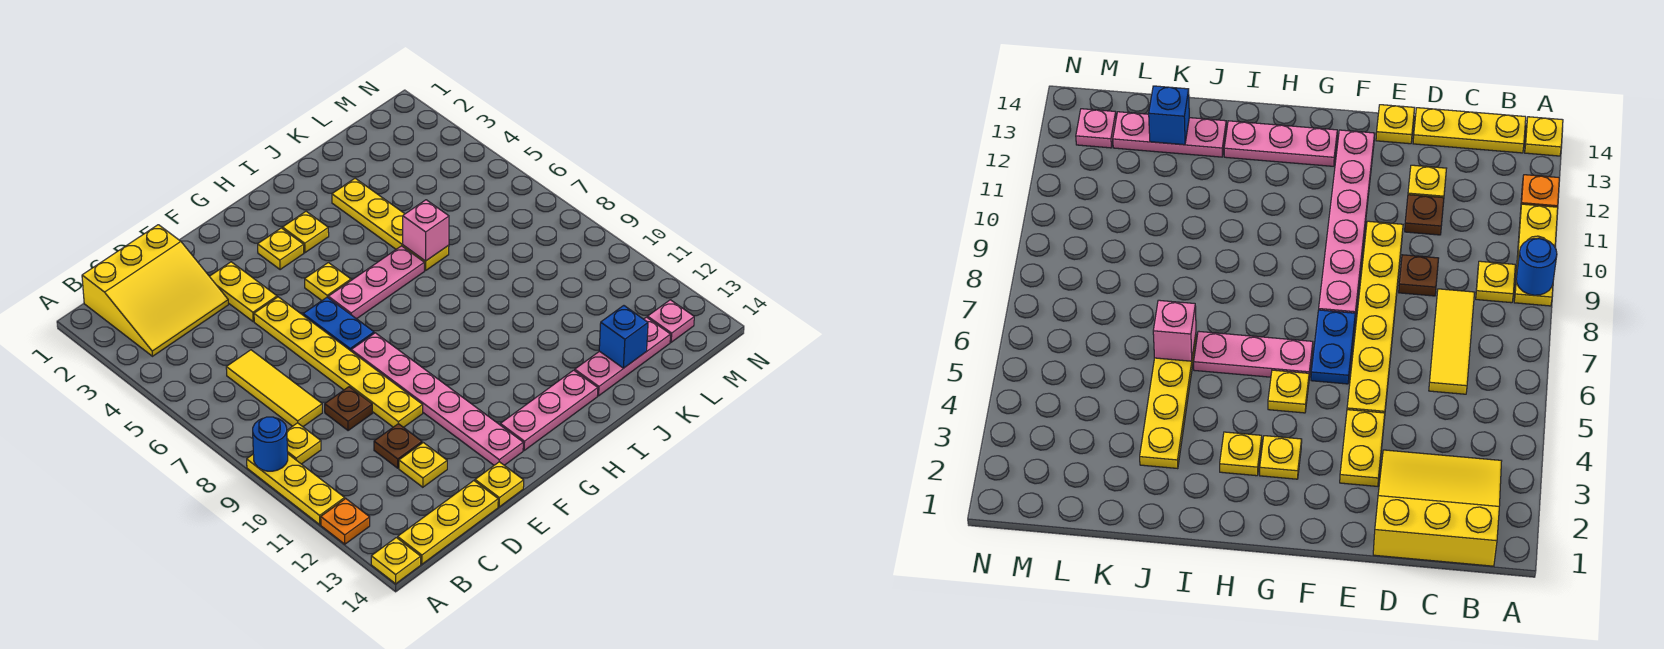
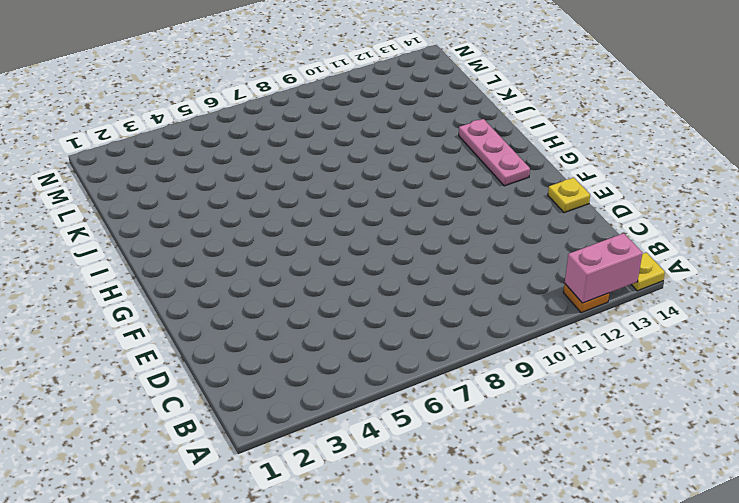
pink brick A12:A13 level 2 -> none
none -> yellow plate A9:A11 level 1
none -> yellow slope B1:D3 level 1 top 1
none -> yellow plate B9 level 1

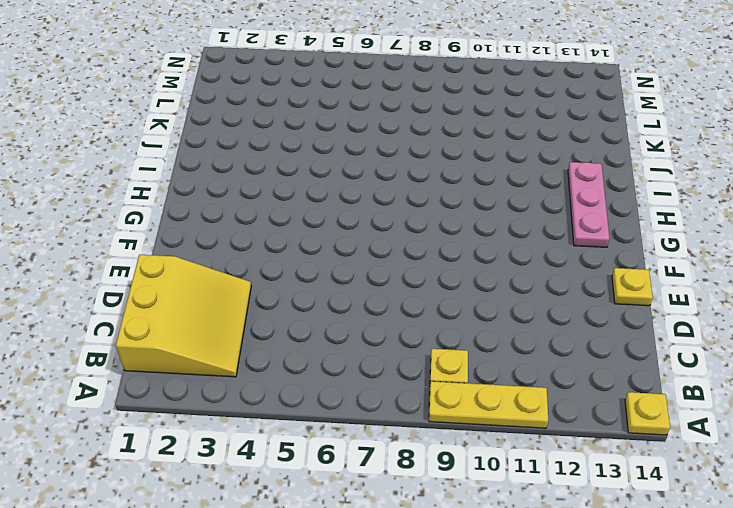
none -> orange plate A12 level 1
none -> yellow plate B14:D14 level 1
none -> yellow tile C6:C8 level 1

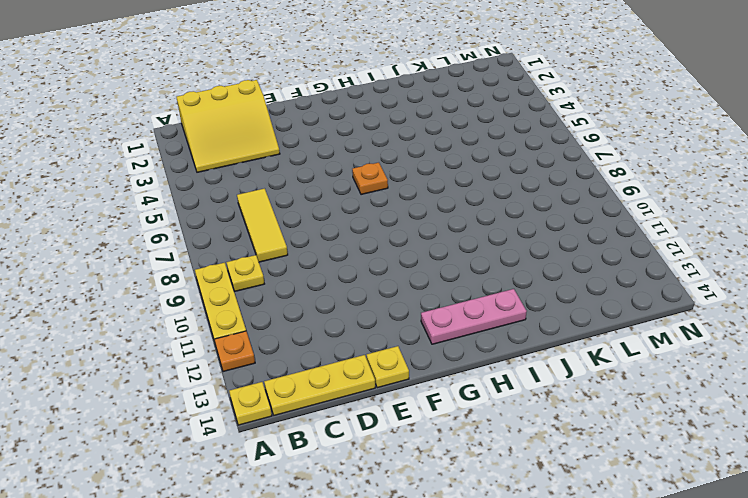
orange plate G6 level 1 -> pink plate G6:I6 level 1
none -> brown plate D9 level 1
none -> brown plate D11 level 1
none -> yellow plate D12 level 1

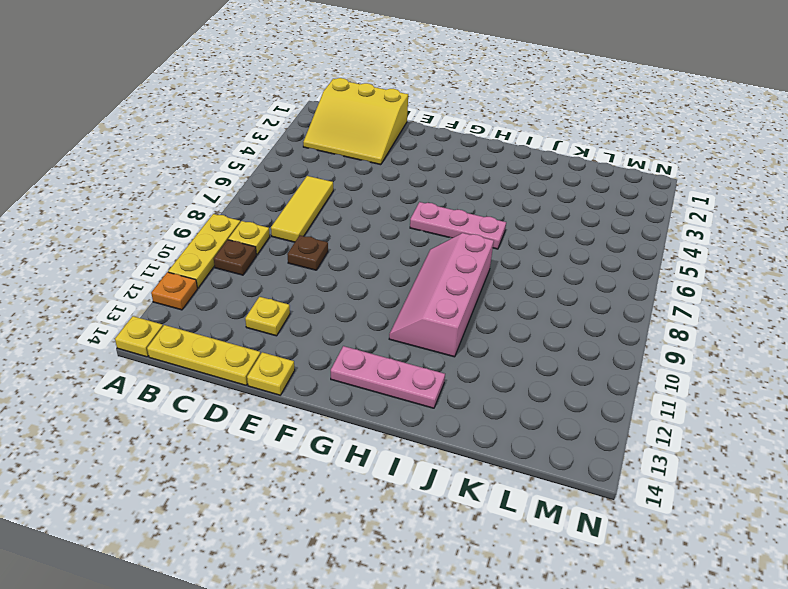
brown plate B10 level 1 -> brown plate D11 level 1
pink slope H8:I11 level 1 top I -> none
none -> yellow plate E3:E4 level 1
none -> yellow plate E5:E10 level 1
none -> blue plate F6:F7 level 1

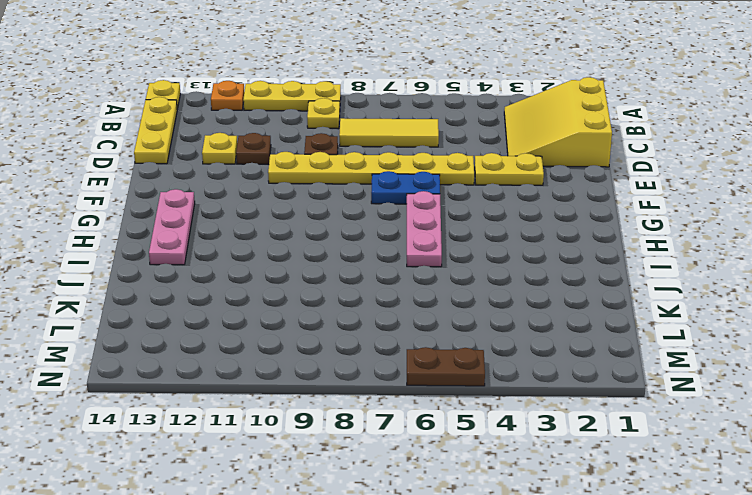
brown plate N5:N6 level 1 -> none
none -> yellow plate E14 level 1
none -> pink plate F8:F13 level 1
none -> yellow plate G3 level 1

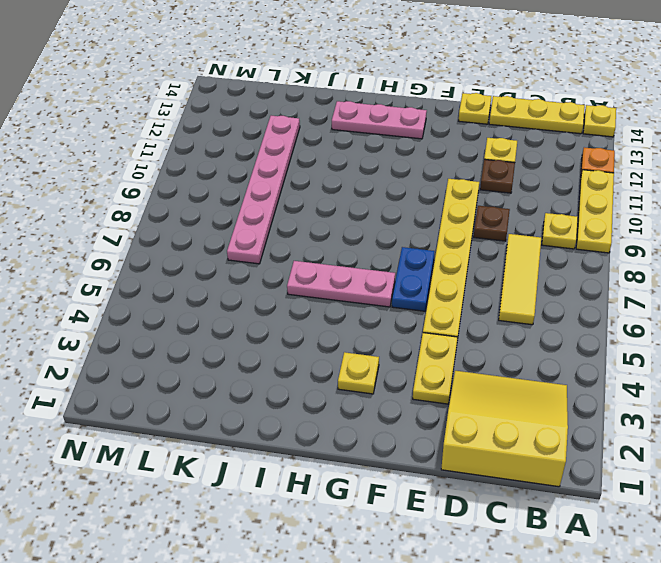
pink plate K7:K12 level 1 -> pink plate F8:F13 level 1
none -> yellow plate G5 level 1
none -> yellow plate H3 level 1
none -> yellow plate J3:J6 level 1

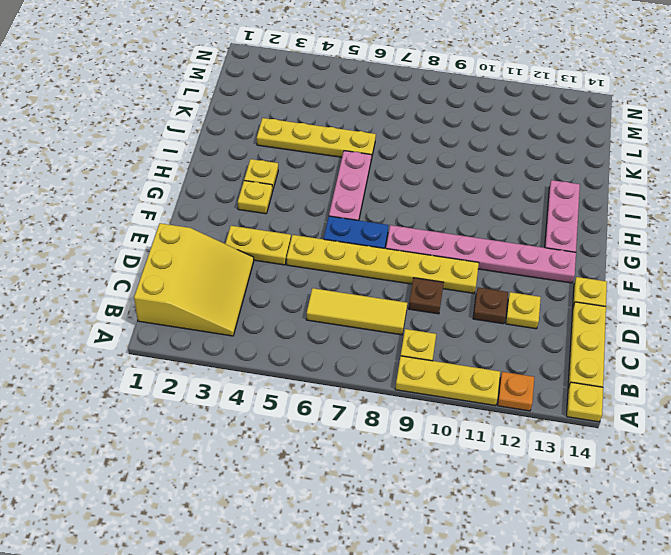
none -> yellow plate G5 level 1
none -> pink plate J13:L13 level 1
none -> pink plate M13 level 1

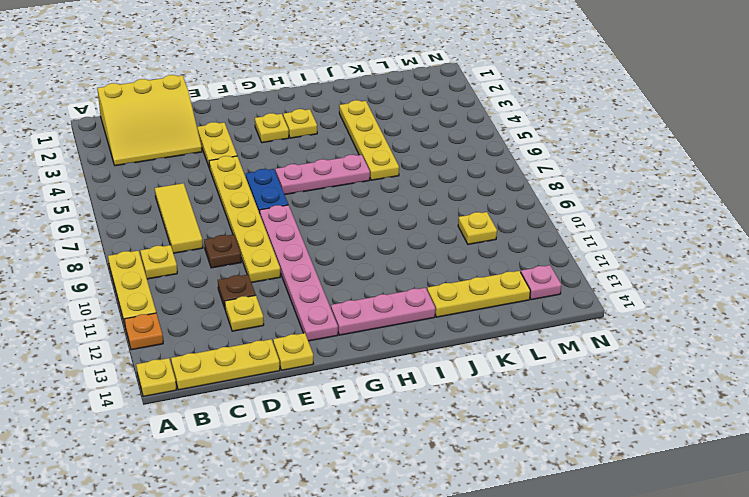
yellow plate J13:L13 level 1 -> pink plate J13:L13 level 1
yellow plate L10 level 1 -> yellow plate G5 level 1
none -> blue round brick A9 level 2
none -> pink brick J6 level 2
none -> blue brick K13 level 2

